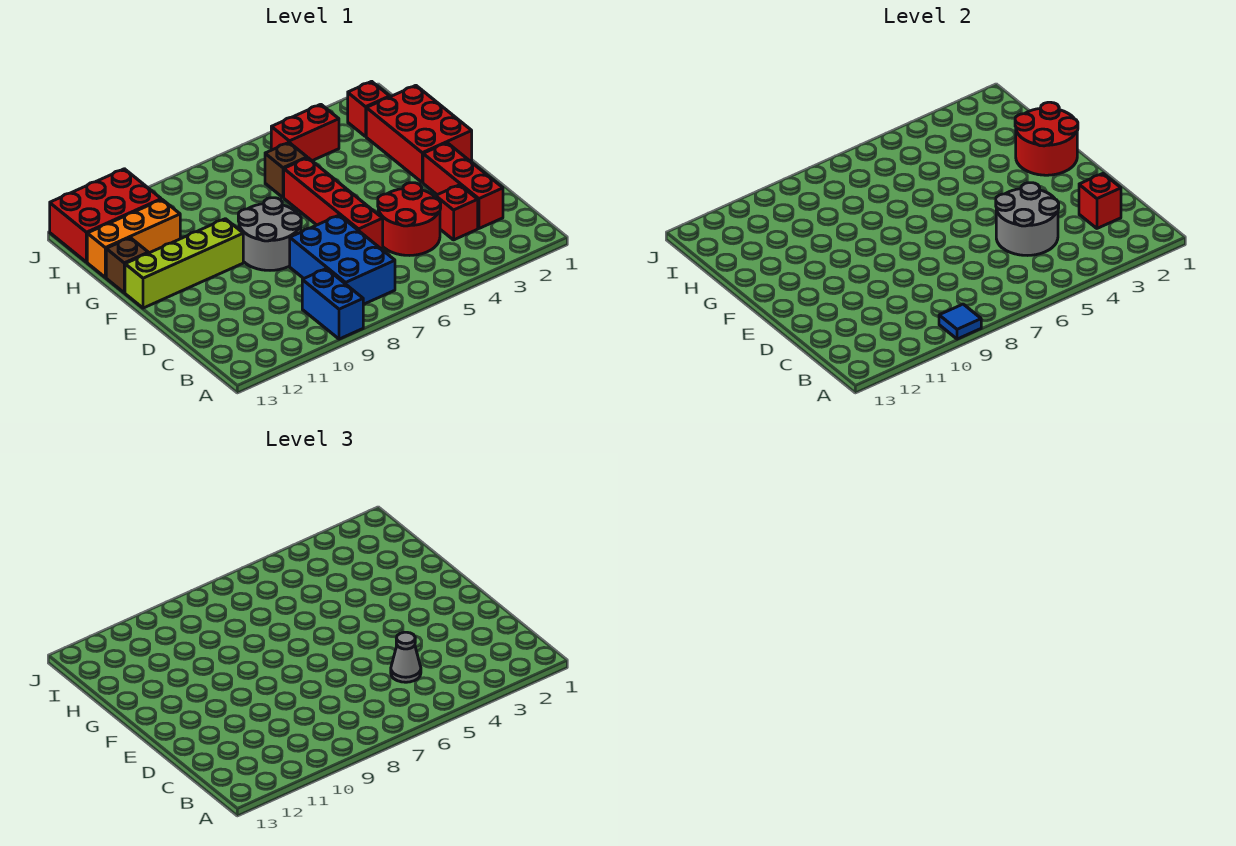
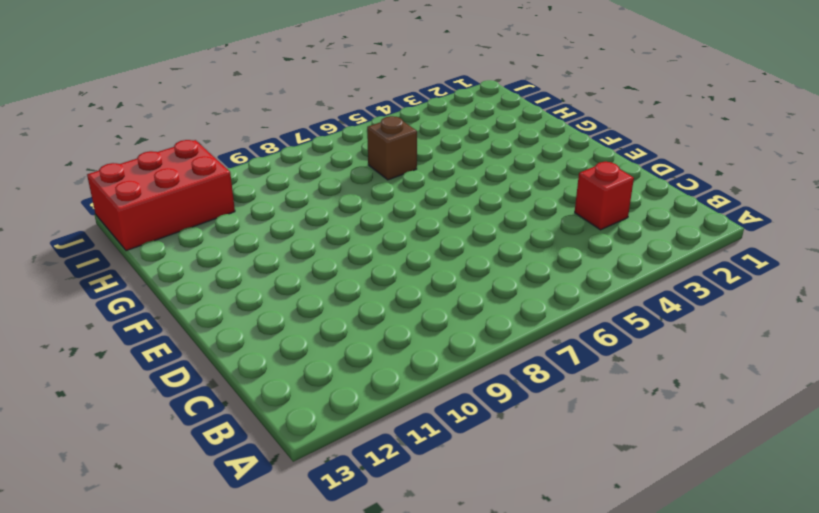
none -> blue brick A9:B9 level 1
none -> blue brick B7:D8 level 1
none -> red brick C2:E2 level 1

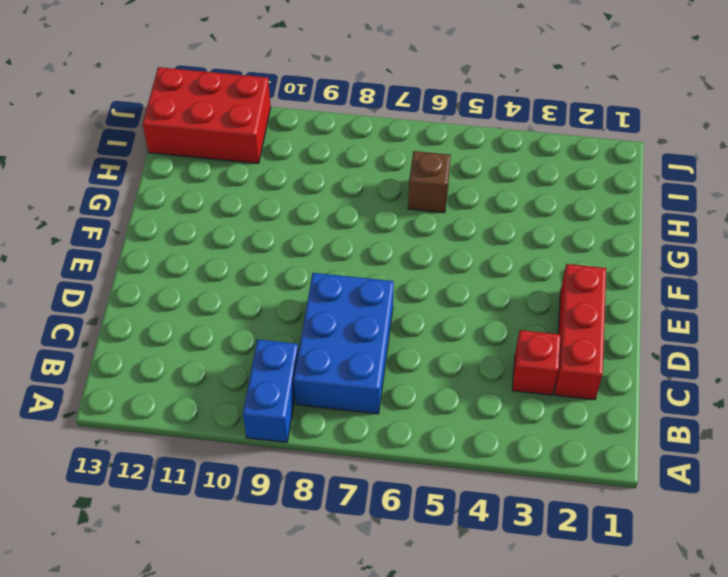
none -> red round brick C4:D5 level 1
none -> red brick D6:G6 level 1
none -> grey round brick E8:F9 level 1

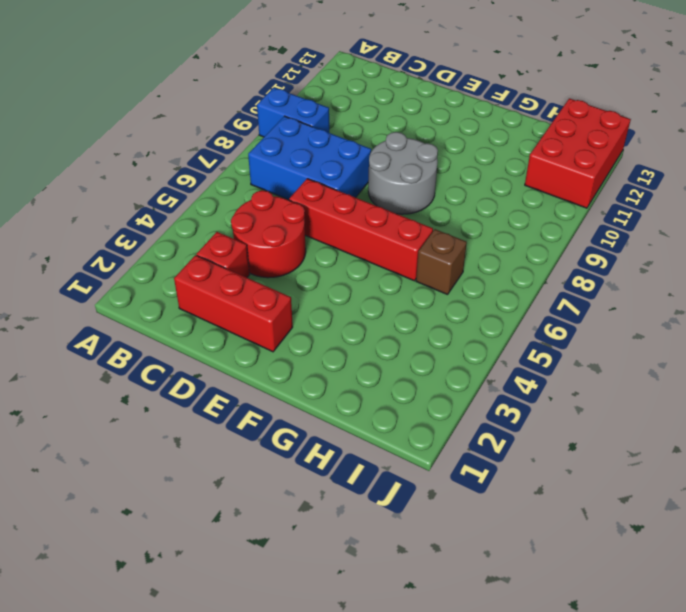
none -> red brick F1:H2 level 1
none -> lime brick F10:F13 level 1
none -> brown brick G13 level 1

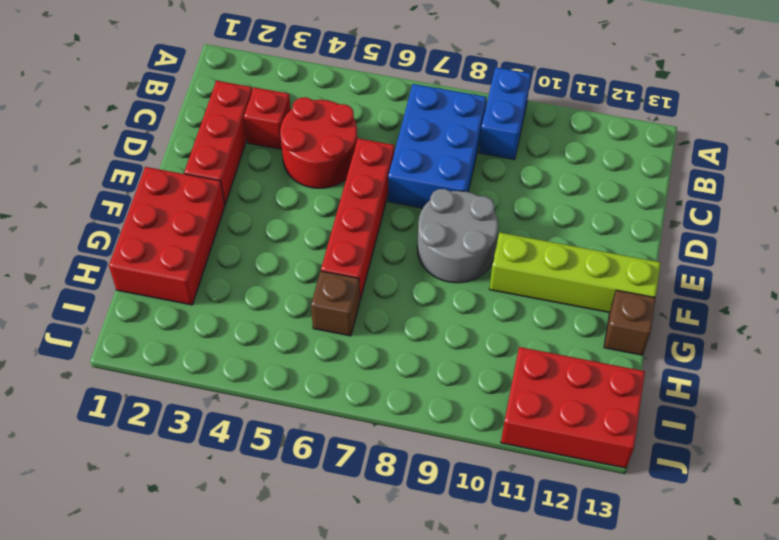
none -> orange brick H11:H13 level 1
none -> red brick I2 level 1
none -> red brick I4:I5 level 1

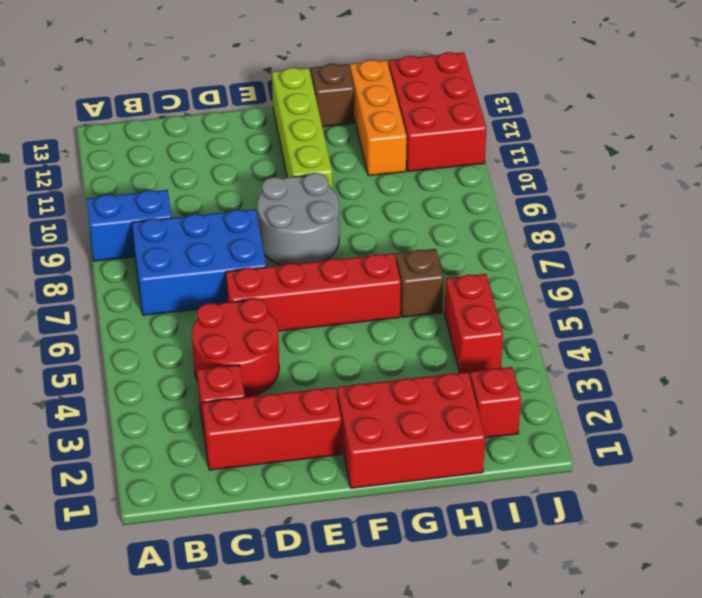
none -> blue tile A9 level 2
none -> red brick C2 level 2
none -> grey round brick C4:D5 level 2

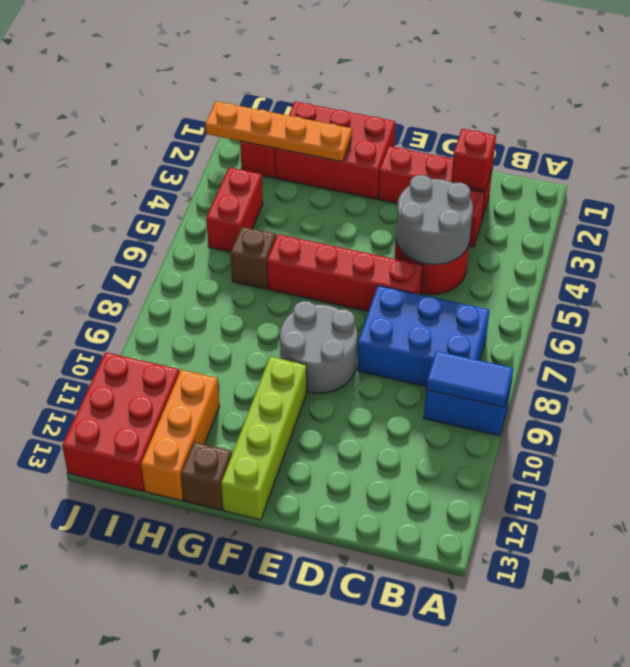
blue tile A9:B9 level 2 -> blue tile A9 level 2
orange plate G2:J2 level 2 -> red round brick F1:G2 level 2
none -> grey cone C5 level 3

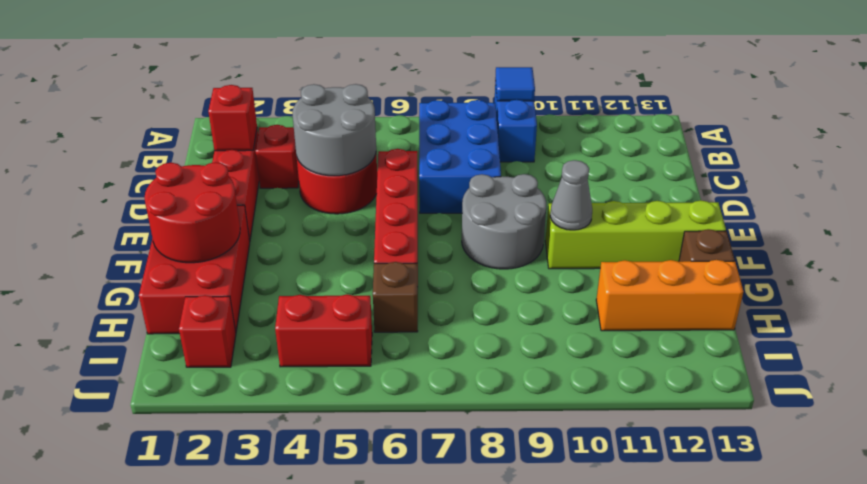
grey cone F10 level 2 -> grey cone C5 level 3
none -> red brick I11:J13 level 1

